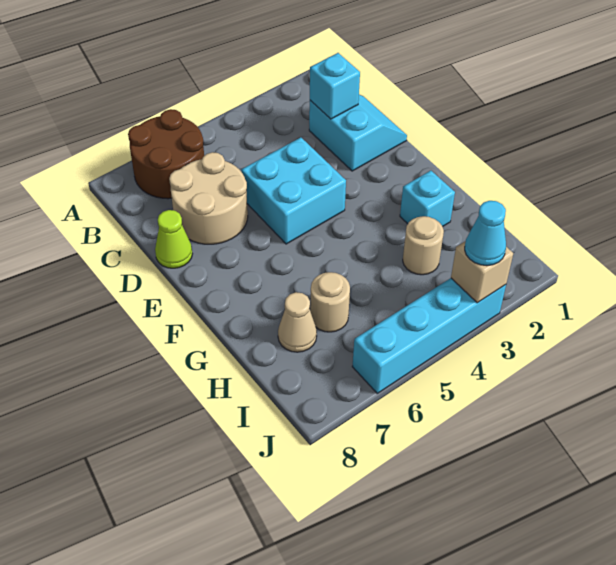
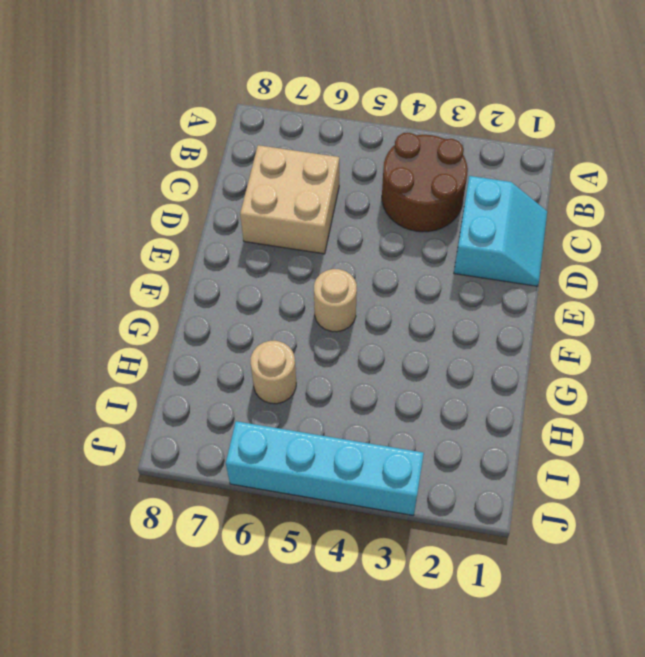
brown round brick B3:C4 level 1 -> brown round brick A6:B7 level 1
tan brick C6:D7 level 1 -> tan round brick C6:D7 level 1
tan round brick F5 level 1 -> tan round brick H3 level 1
none -> cyan brick D4:E5 level 1
none -> lime cone D8 level 1
none -> cyan brick G2 level 1

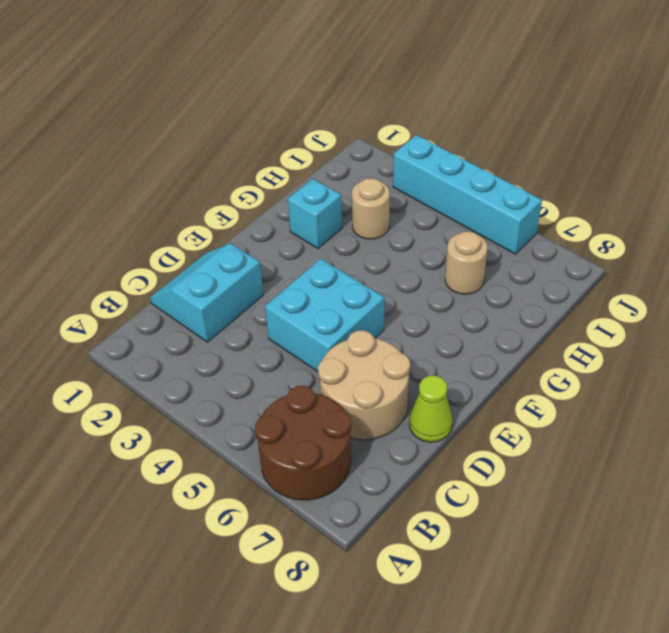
none -> tan cone H7 level 1
none -> cyan brick C2 level 2
none -> tan brick J3 level 2

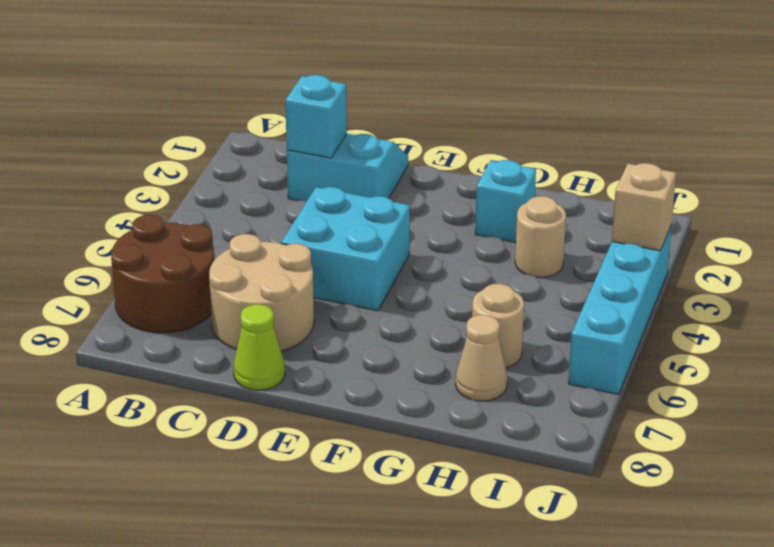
none -> cyan cone J3 level 3

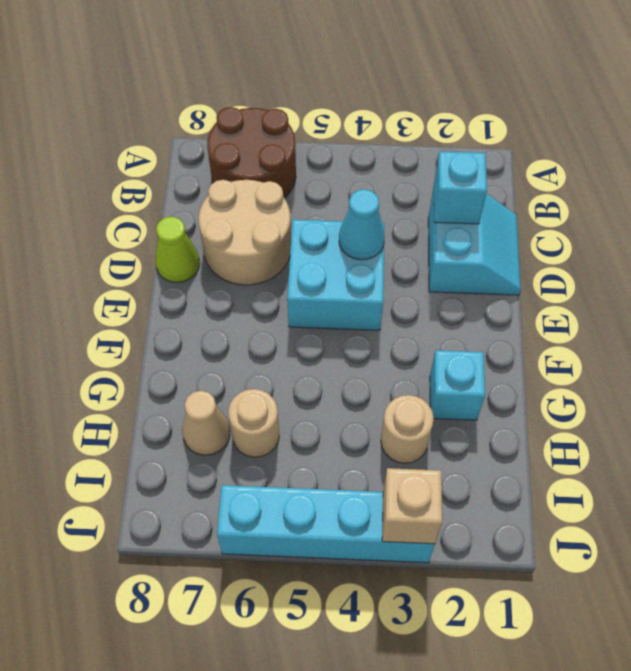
cyan cone D4 level 2 -> cyan cone J3 level 3

